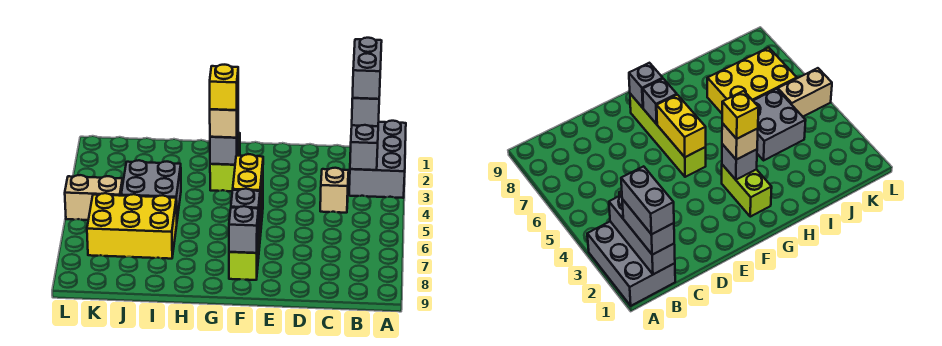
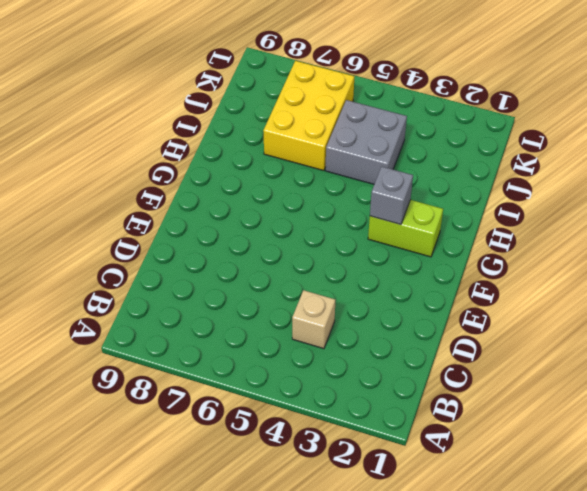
none -> grey brick A1:B3 level 1
none -> lime brick F5:F8 level 1
none -> tan brick K5:L5 level 1

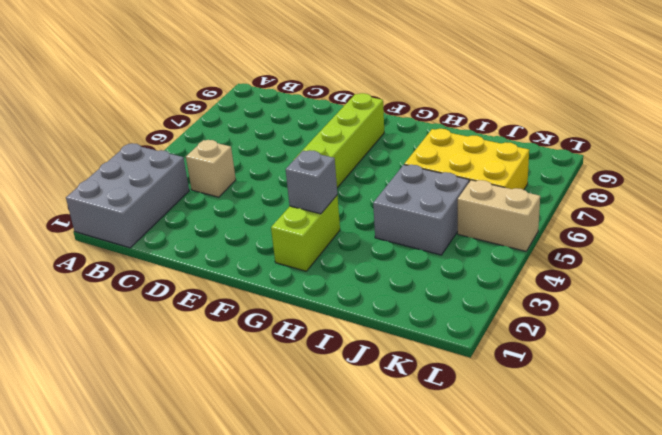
none -> grey brick B1:B3 level 2
none -> yellow brick F5:F6 level 2
none -> grey brick F7 level 2

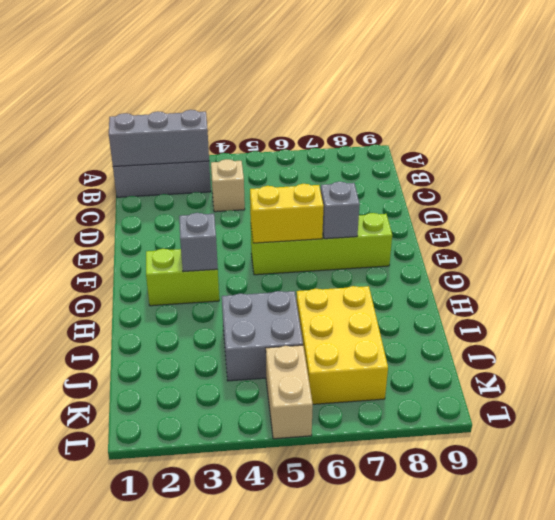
none -> grey brick F8 level 2
none -> grey brick B1:B2 level 3
none -> tan brick G3 level 3

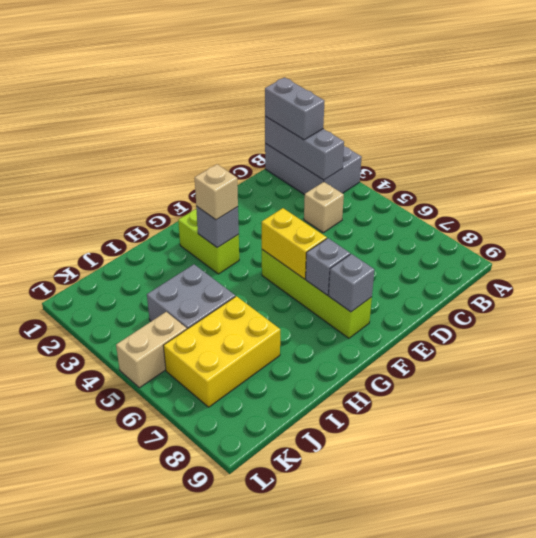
none -> grey brick B1:B2 level 4
none -> yellow brick G3 level 4

